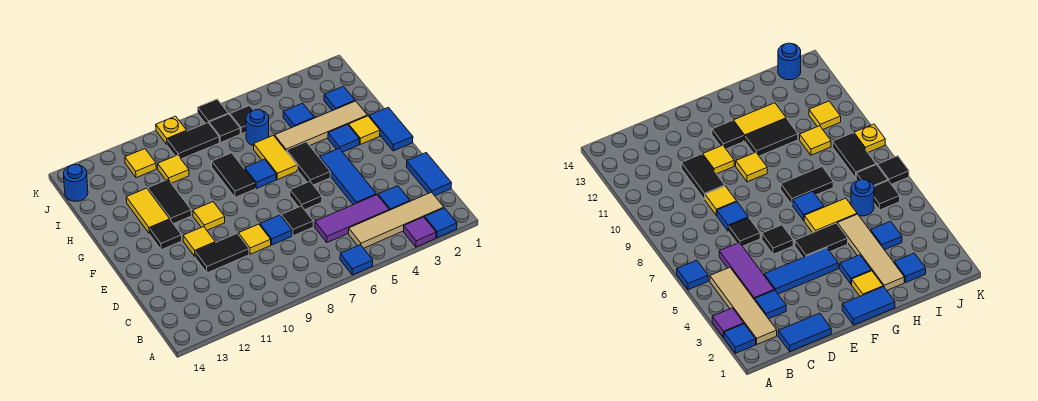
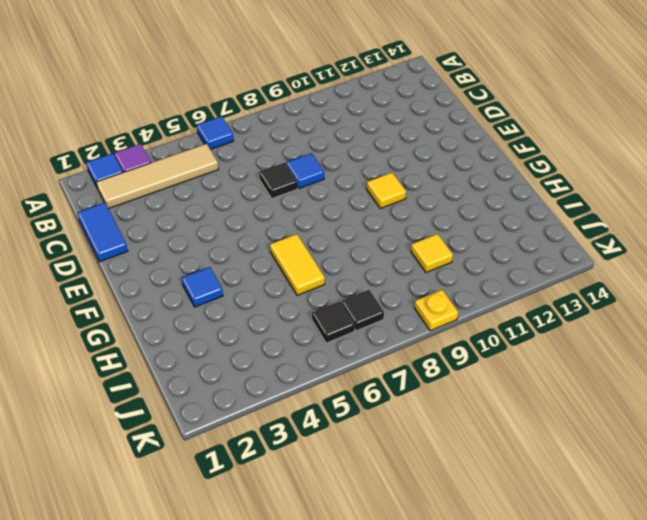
none -> blue tile C3 level 1
none -> purple tile C4:C6 level 1
none -> blue tile D4:F4 level 1
none -> yellow tile D9 level 1

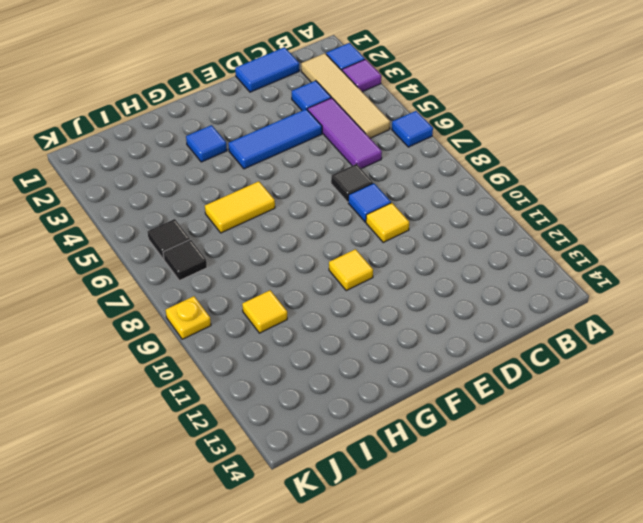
none -> black tile D10:D11 level 1
none -> black tile E6 level 1
none -> yellow tile E11 level 1
none -> blue tile F1:G1 level 1

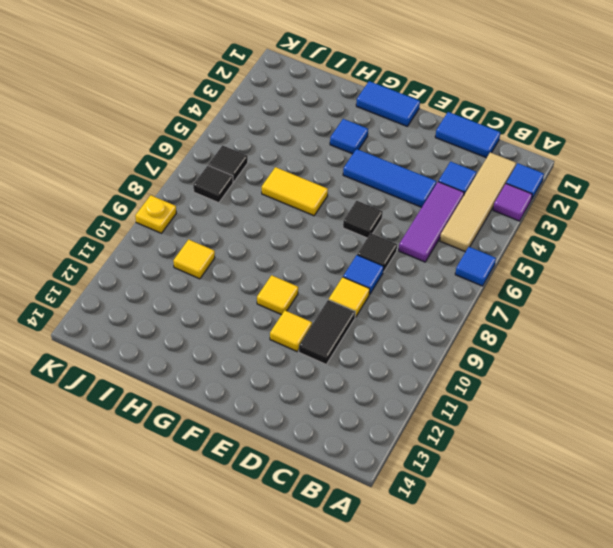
none -> black tile F5:G5 level 1
none -> black tile F12 level 1
none -> yellow tile G2 level 1
none -> blue tile G7 level 1

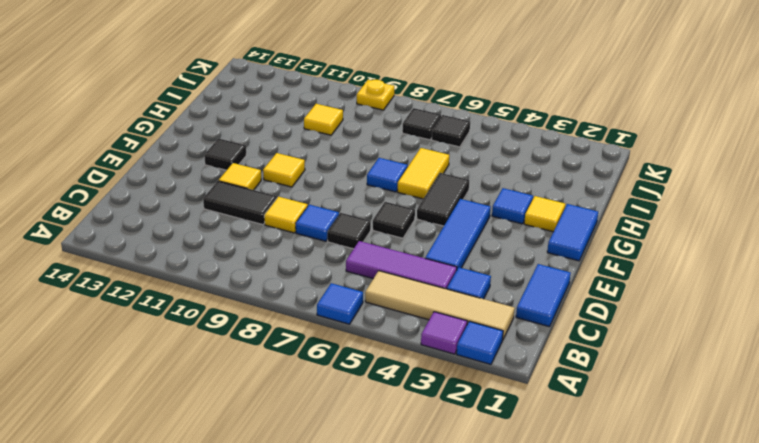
none -> black tile G8:H8 level 1
none -> black tile G11:H11 level 1
none -> yellow tile G12:H12 level 1
none -> tan tile H2:H5 level 1

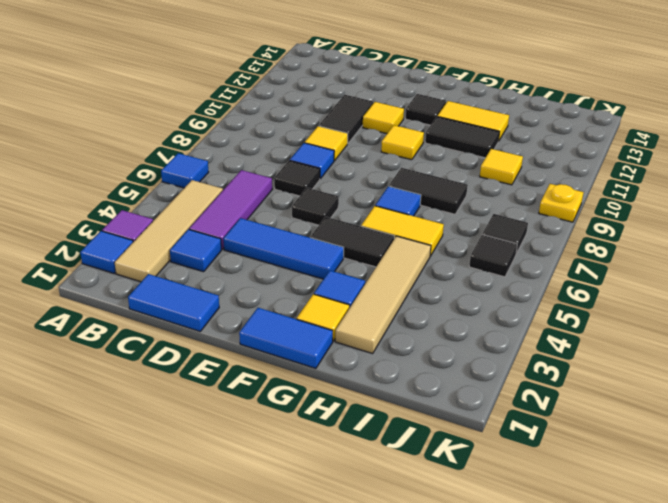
none -> blue tile I2 level 1
none -> blue tile I4 level 1
none -> blue round brick I6 level 1
none -> black tile J8:J9 level 1

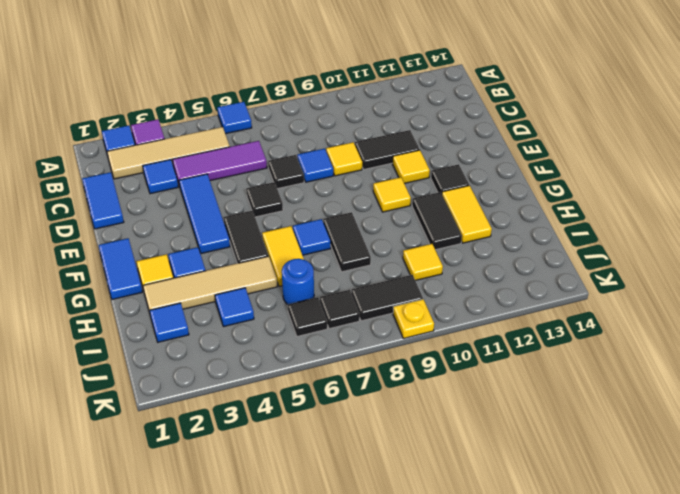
none -> yellow tile J11 level 1
none -> blue round brick J14 level 1
none -> black tile K7 level 1

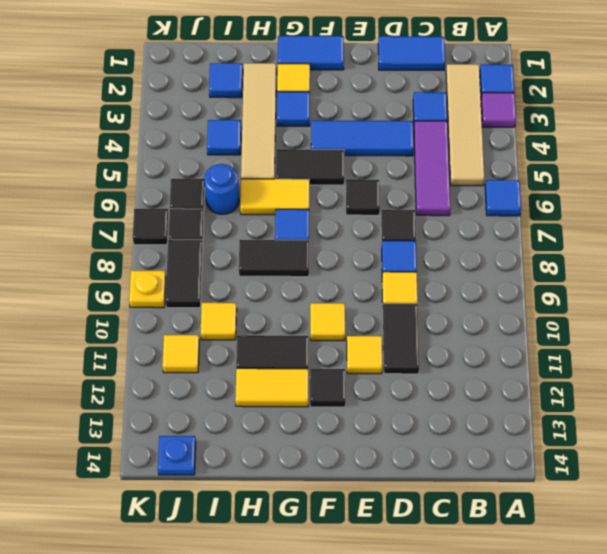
blue plate J14 level 1 -> blue round brick J14 level 1

